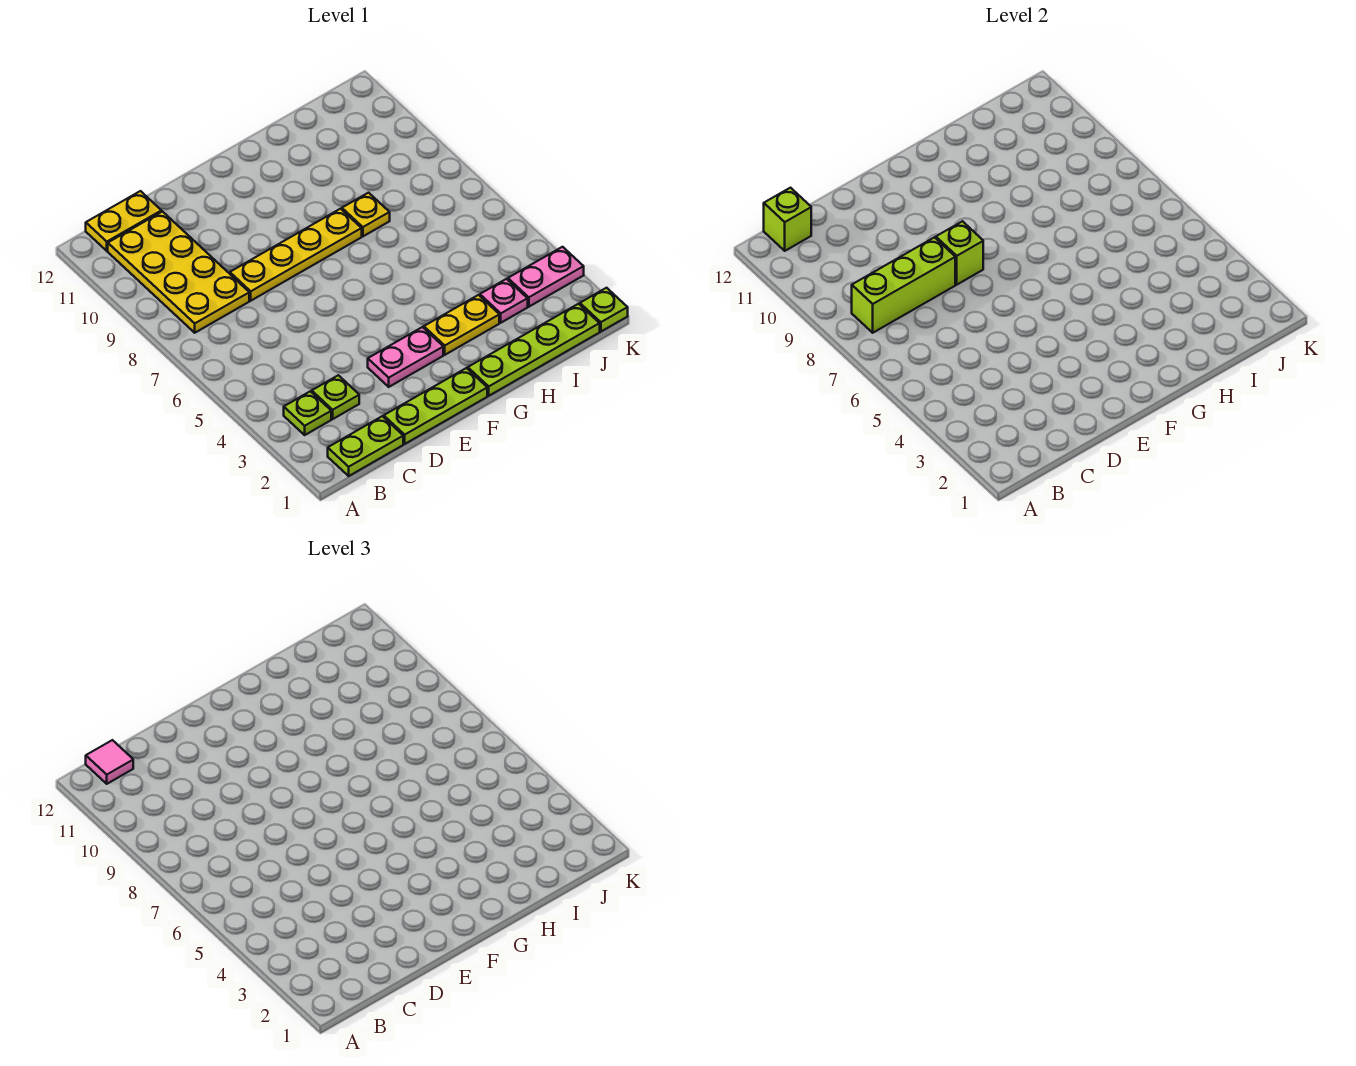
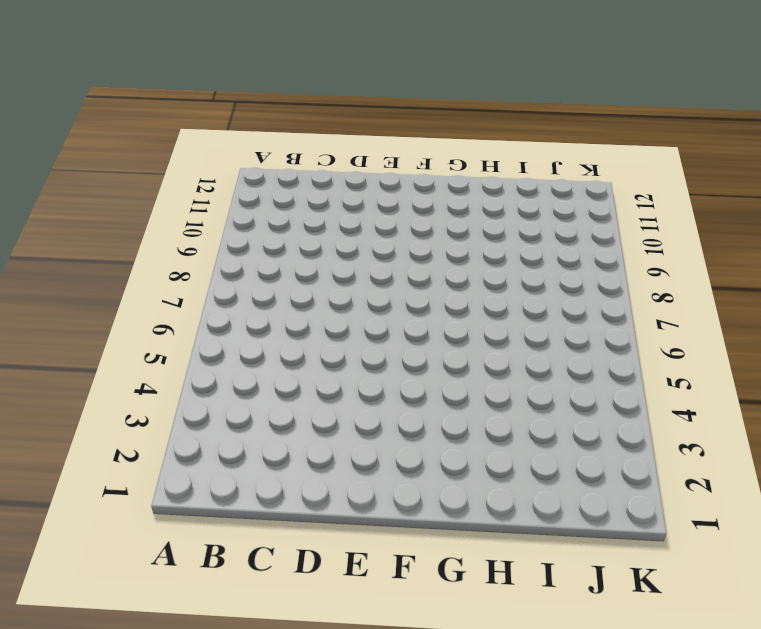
none -> lime plate B1:C1 level 1
none -> lime plate B3 level 1
none -> yellow plate B8:C11 level 1

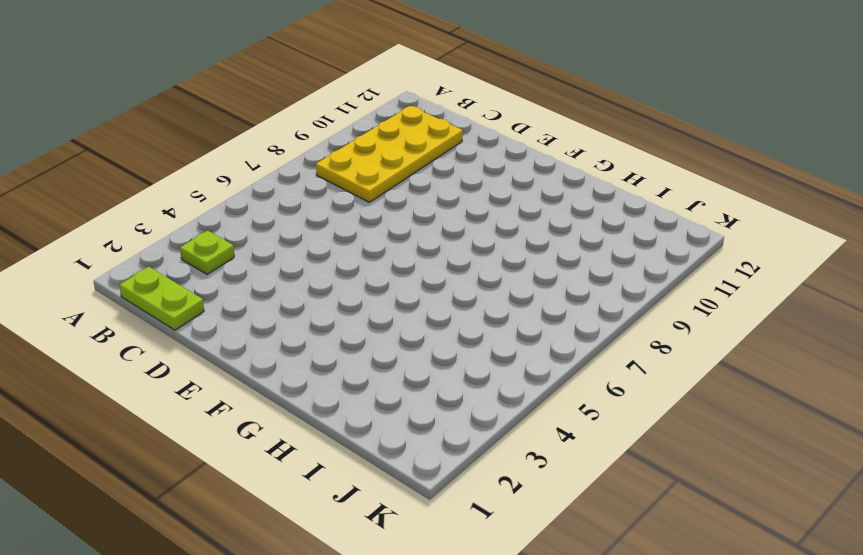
none -> yellow plate B12:C12 level 1
none -> lime plate C3 level 1
none -> lime plate D1:F1 level 1

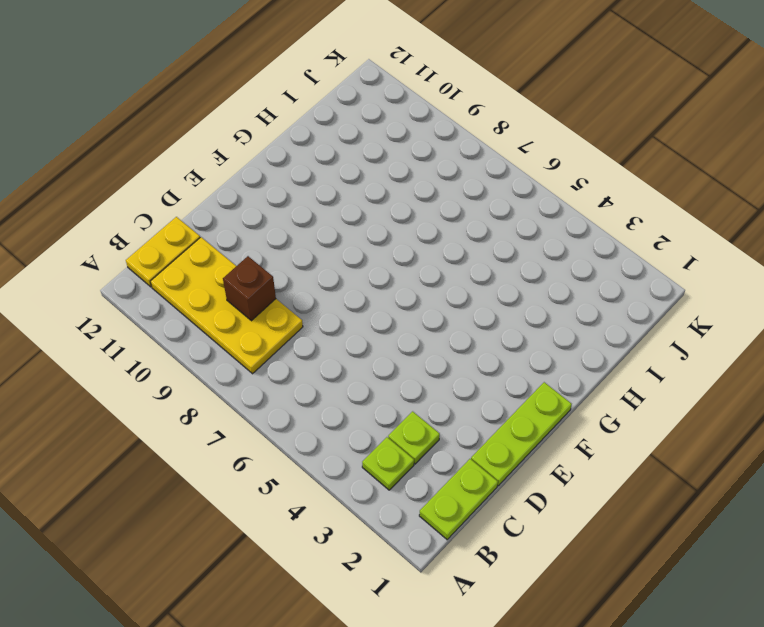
brown brick C9 level 2 -> none
none -> yellow plate D8:G8 level 1
none -> pink plate E3:F3 level 1
none -> lime plate G1:J1 level 1

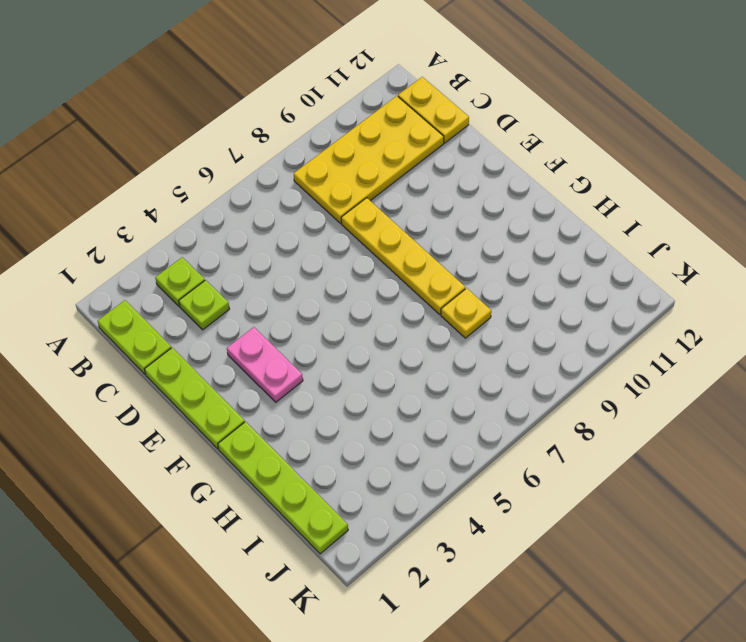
none -> yellow plate G3:H3 level 1
none -> pink plate I3 level 1
none -> pink plate J3:K3 level 1

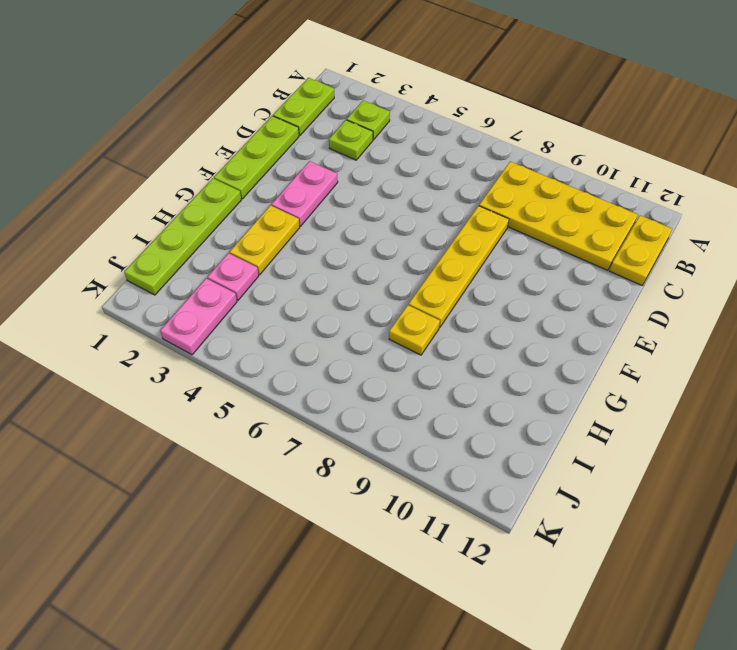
none -> lime plate K1 level 1
none -> lime brick B8:D8 level 2
none -> lime brick B12 level 2

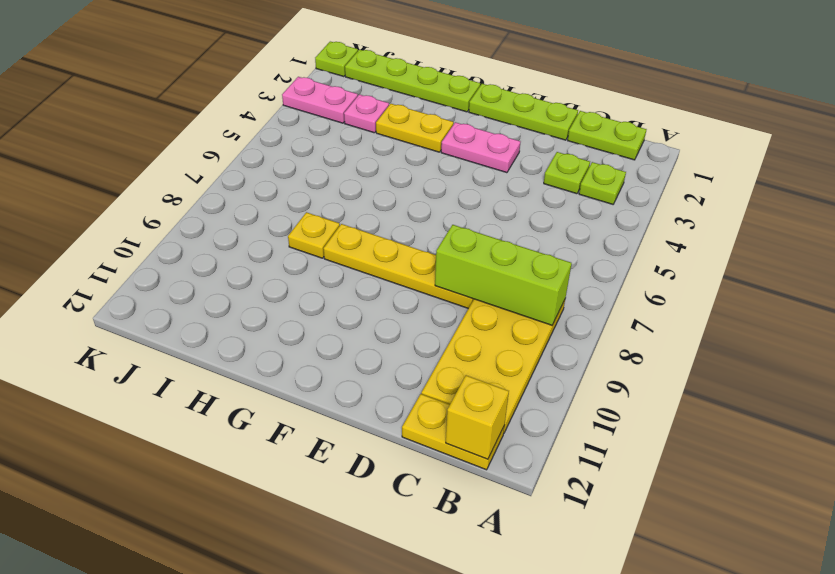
yellow brick B12 level 2 -> lime brick B12 level 2
none -> lime brick E8 level 2
none -> pink tile B12 level 3

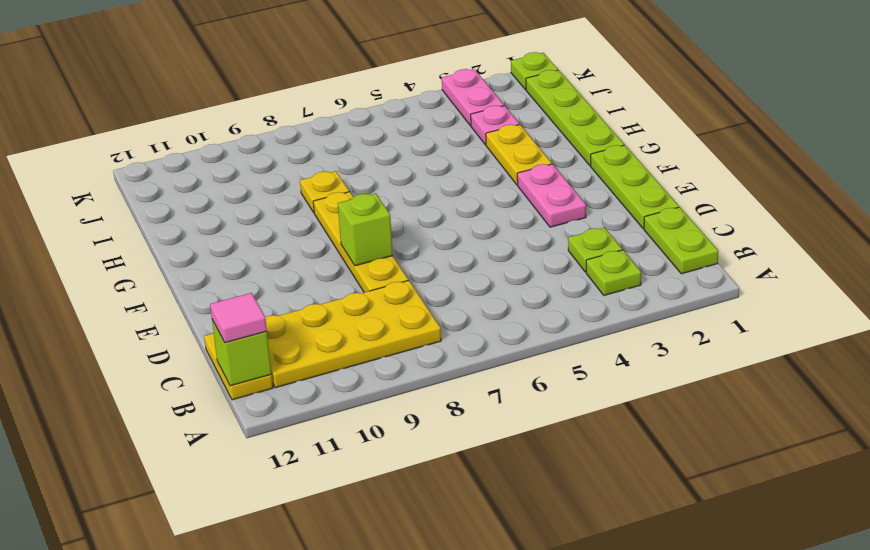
none -> lime brick B8:D8 level 2

